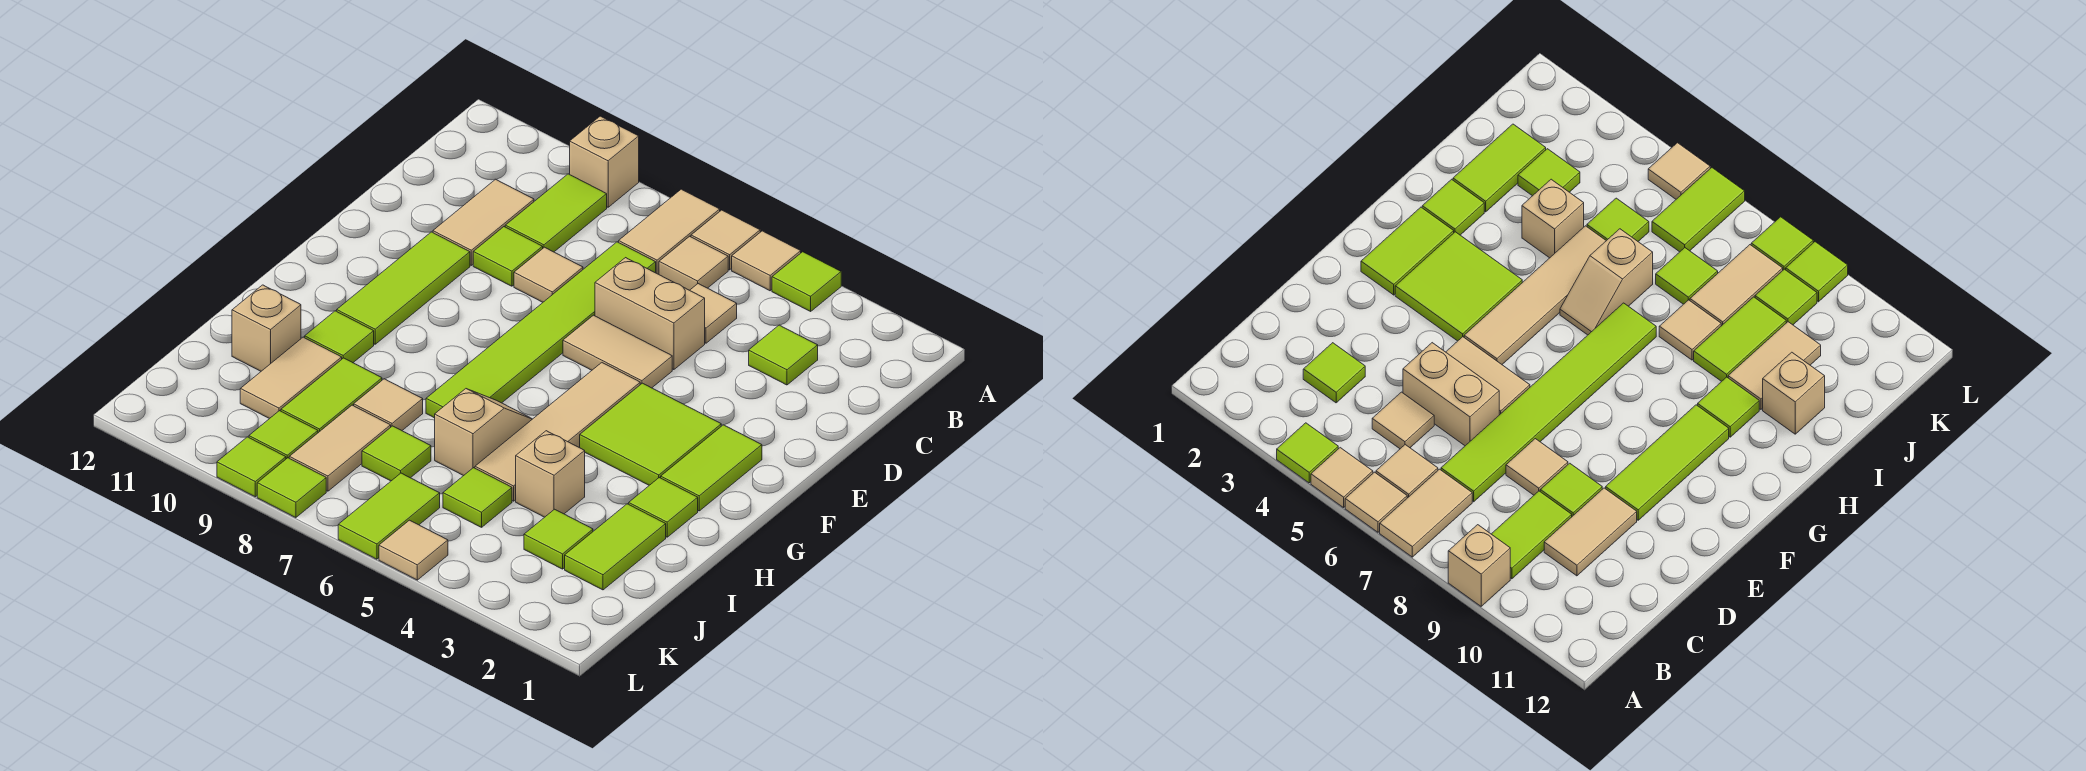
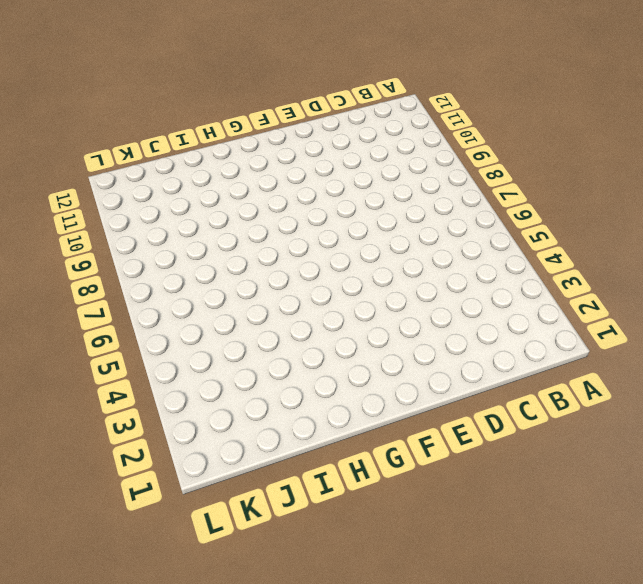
none -> lime tile A4 level 1
none -> tan tile A5 level 1
none -> tan tile A6 level 1
none -> tan tile A7:B7 level 1

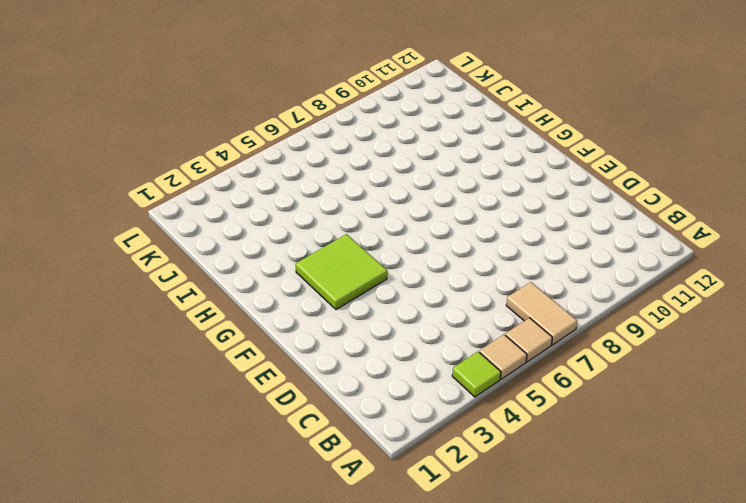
none -> tan brick A9 level 1
none -> tan tile B6 level 1
none -> lime tile B9:C9 level 1
none -> lime tile C3 level 1

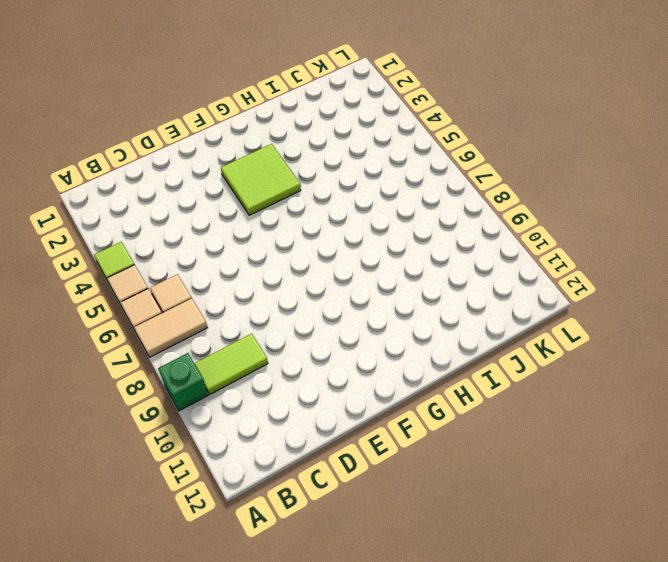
green brick A9 level 1 -> tan brick A9 level 1
none -> lime tile C3 level 1
none -> tan tile C5 level 1
none -> lime tile C7:H7 level 1
none -> tan tile C10:D10 level 1

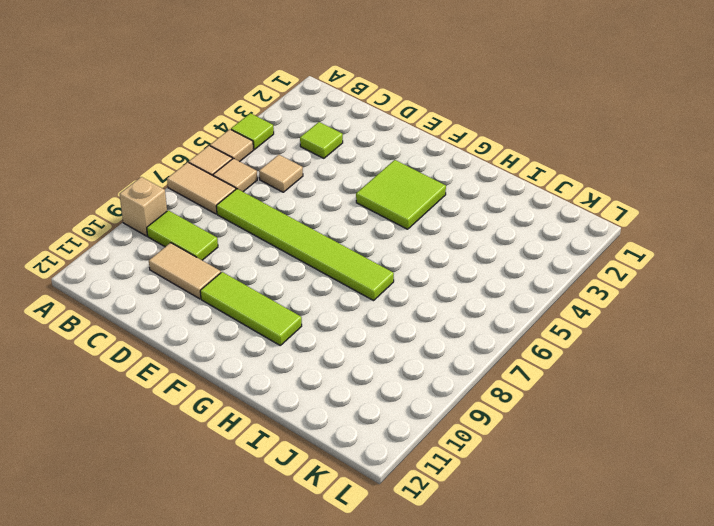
none -> tan brick D5:D6 level 1
none -> tan tile D8 level 1
none -> lime tile D9 level 1
none -> tan tile E5:E6 level 1

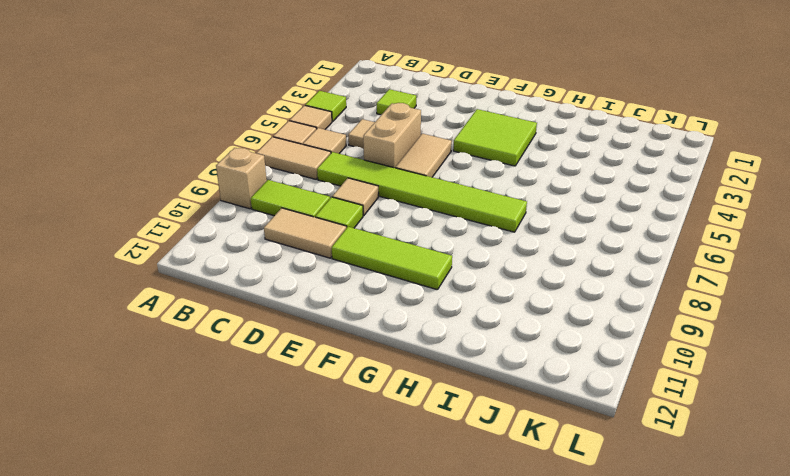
none -> lime tile F2:G2 level 1
none -> tan tile F5:I5 level 1
none -> lime tile H2 level 1
none -> tan slope H6:I6 level 1 top I

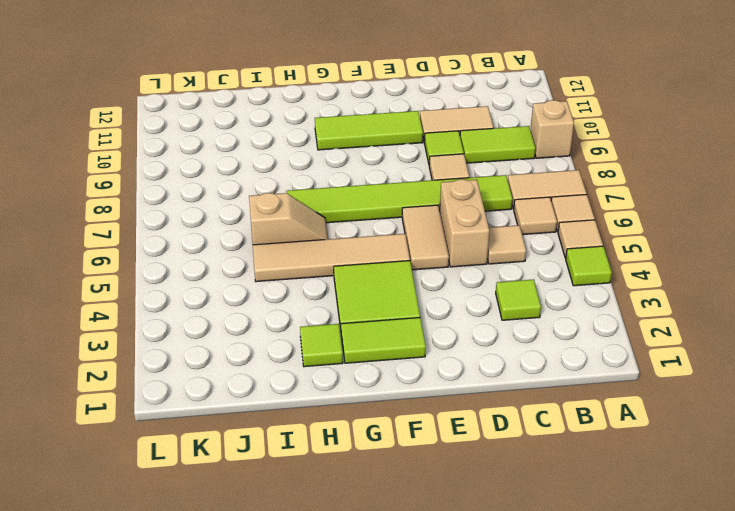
none -> lime tile H10 level 1
none -> lime tile I2:J2 level 1
none -> tan brick I4 level 1
none -> tan tile I8 level 1

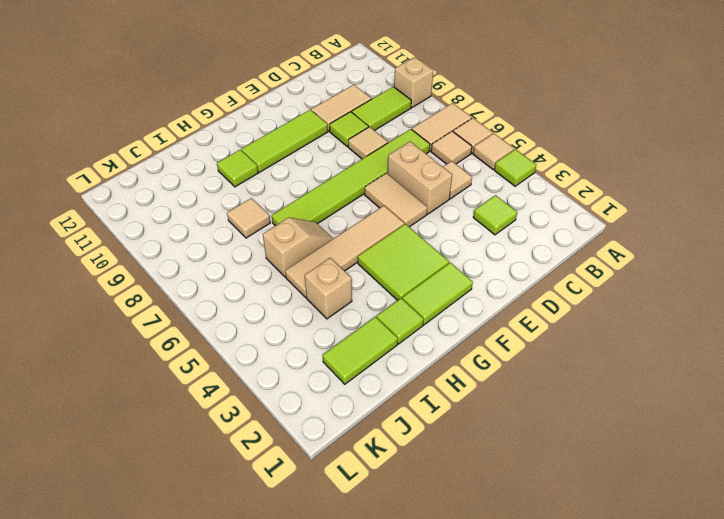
none -> lime tile I9:J9 level 1
none -> tan tile I10:J10 level 1
none -> tan brick I11 level 1
none -> lime tile J3 level 1

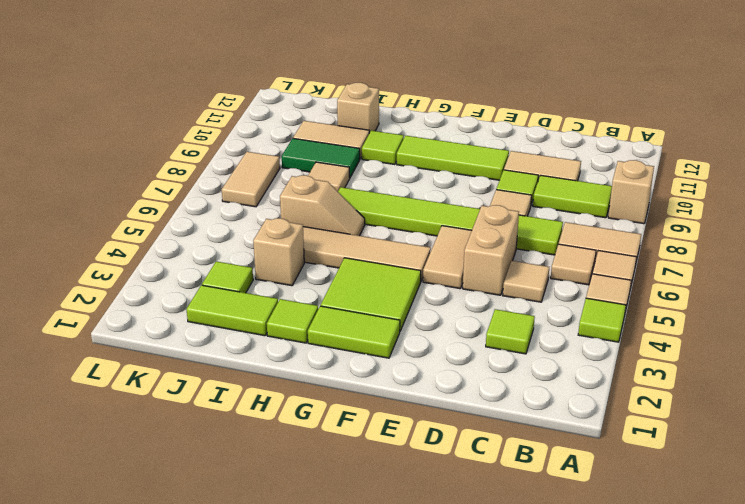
green tile I9:J9 level 1 -> lime tile I9:J9 level 1
tan tile K7:K8 level 1 -> tan tile J8:K8 level 1
none -> lime tile J5 level 1
none -> lime tile J7 level 1
none -> lime tile K6:L6 level 1
none -> lime tile K9 level 1

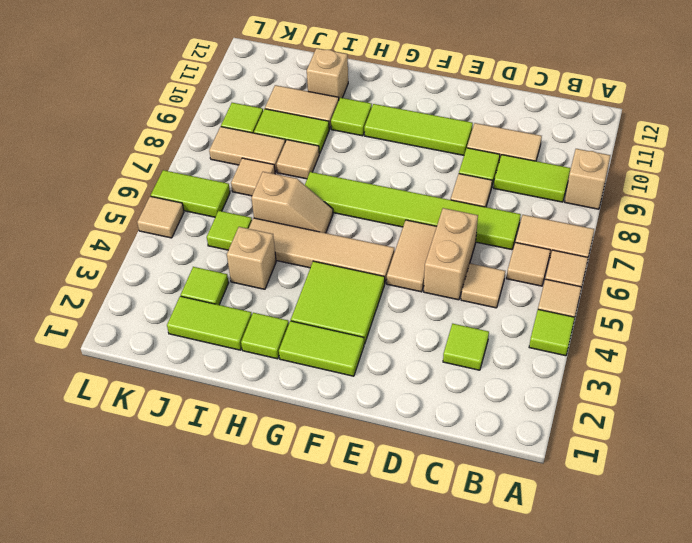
tan tile J7 level 1 -> lime tile J7 level 1
none -> lime tile L8 level 1
none -> lime tile L9 level 1

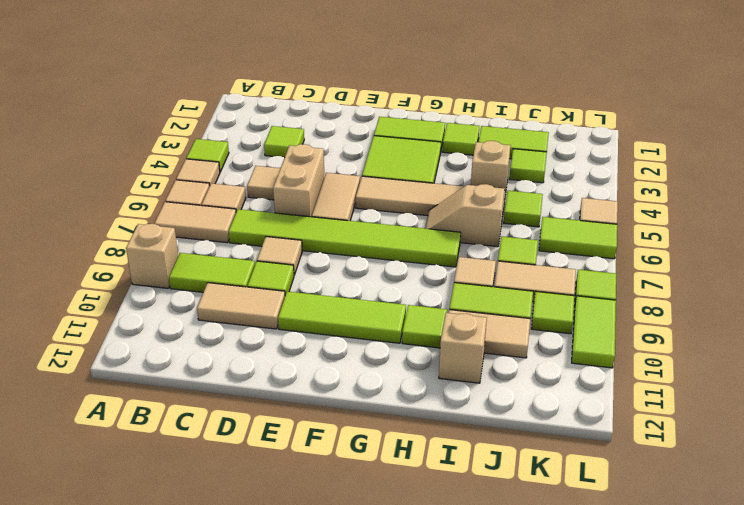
lime tile L9:L10 level 1 -> lime tile L9 level 1

